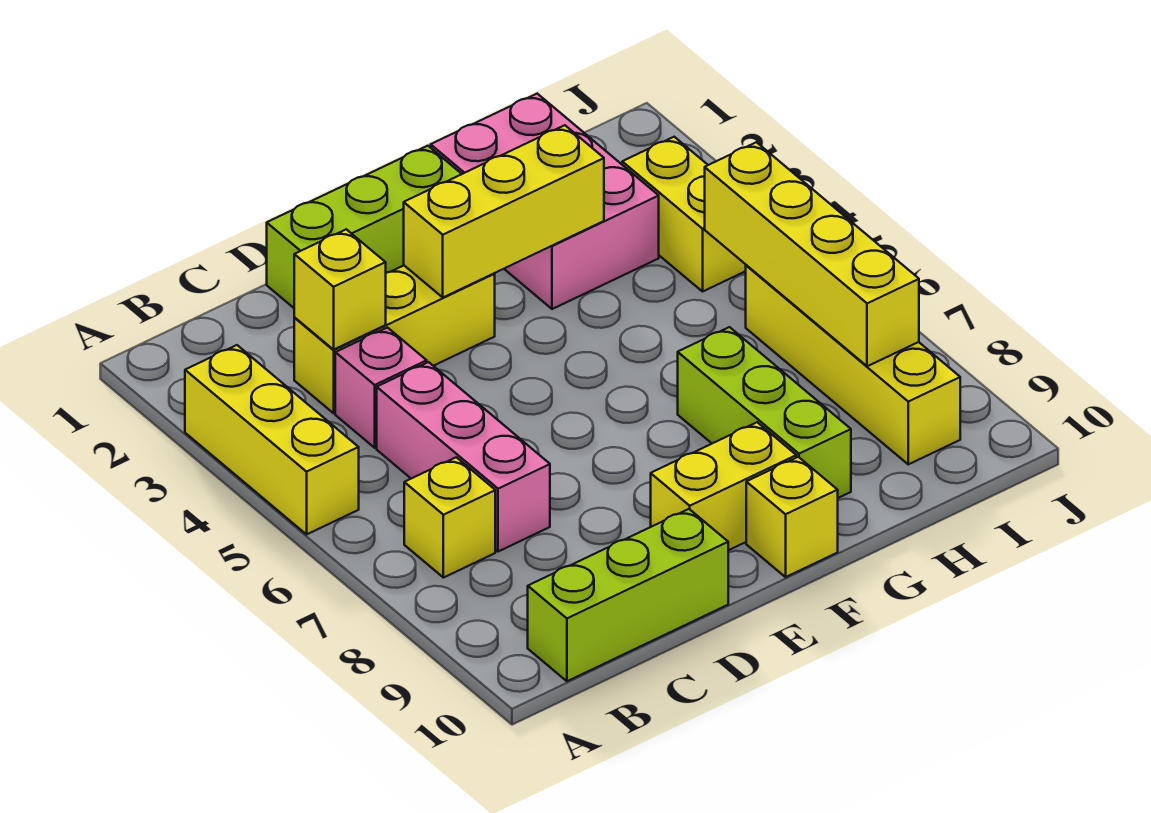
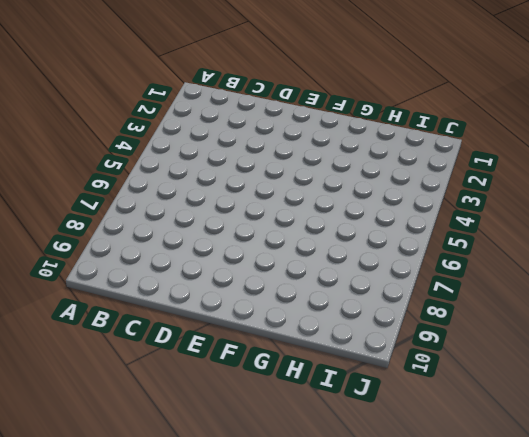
none -> yellow brick A3:A5 level 1
none -> yellow brick B7 level 1
none -> lime brick B10:D10 level 1

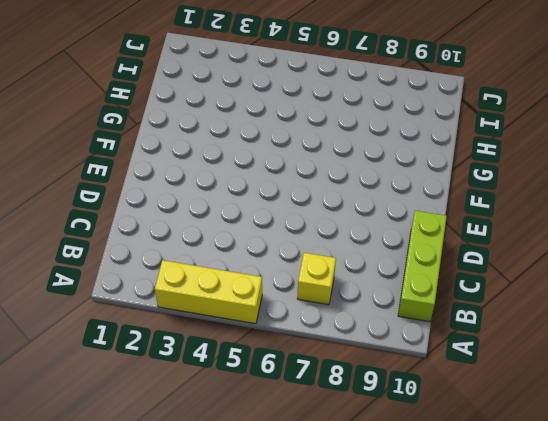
none -> yellow brick C3:E3 level 1
none -> pink brick C4 level 1
none -> pink brick C5:C7 level 1

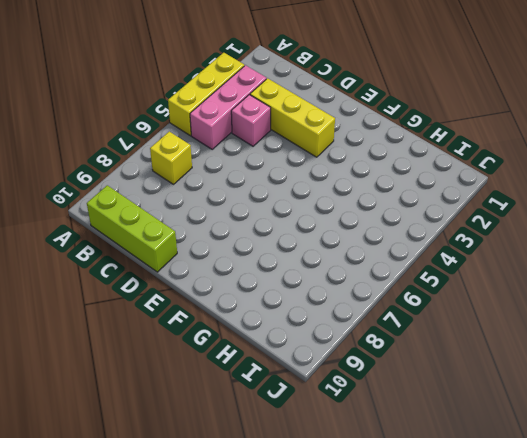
pink brick B3:B5 level 1 -> pink brick C5:C7 level 1
none -> lime brick D1:F1 level 1
none -> yellow brick E9:F9 level 1
none -> yellow brick F10 level 1

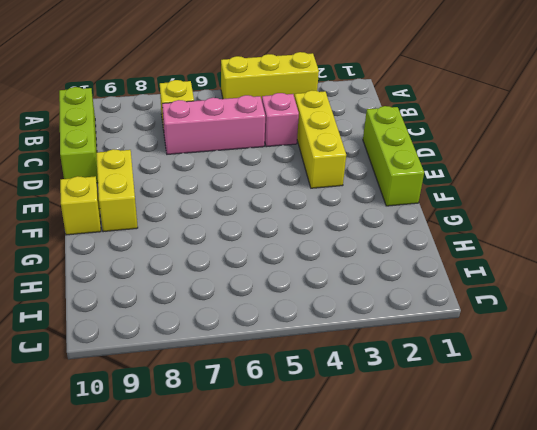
none -> pink brick G1:H3 level 1
none -> lime brick G7:G9 level 1
none -> yellow brick I3:I4 level 1

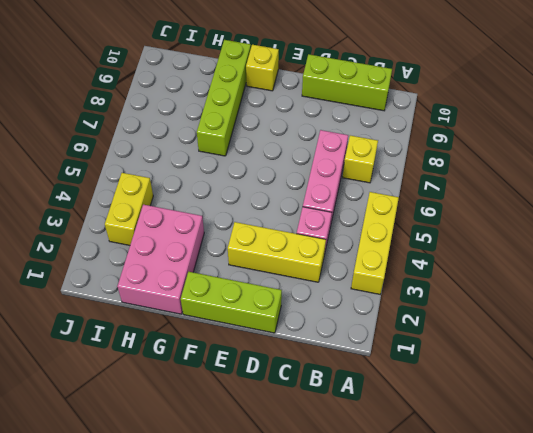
lime brick G7:G10 level 1 -> lime brick G7:G9 level 1
none -> yellow brick E9:F9 level 1
none -> yellow brick I6:I9 level 1
none -> yellow brick C3 level 2

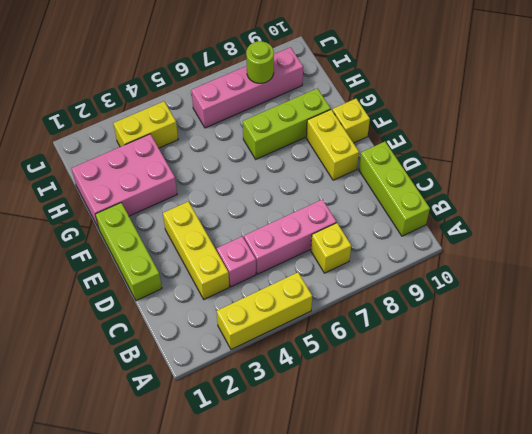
pink brick I6:I9 level 1 -> yellow brick I6:I9 level 1
lime round brick I8 level 2 -> yellow brick I5:I8 level 2
none -> yellow brick C3 level 2
none -> yellow brick E3:G3 level 2

